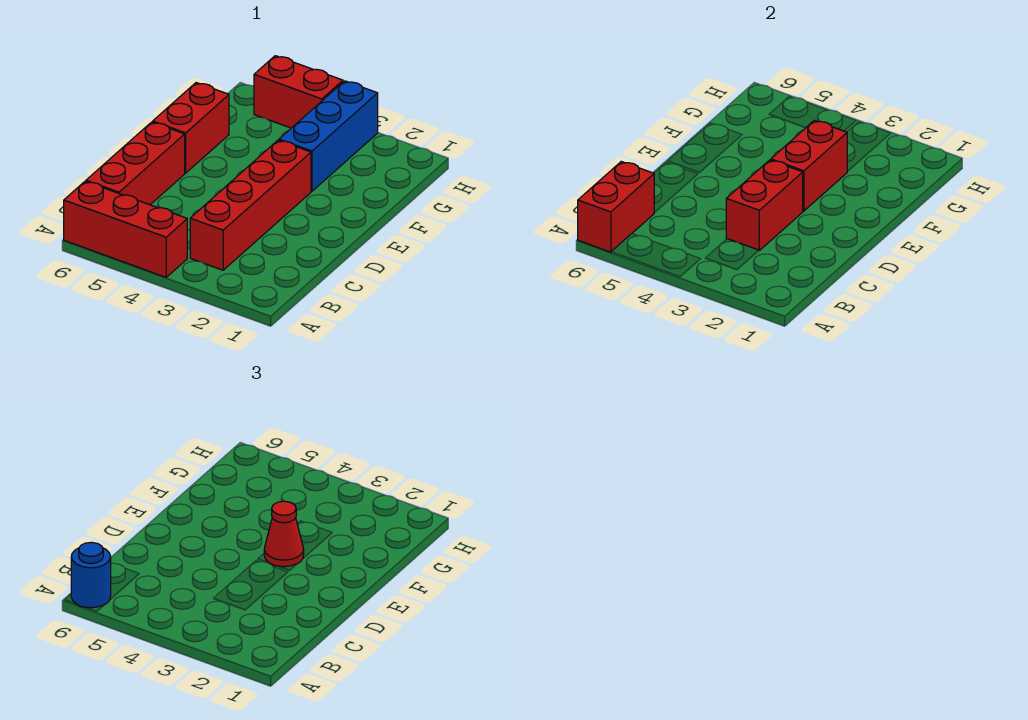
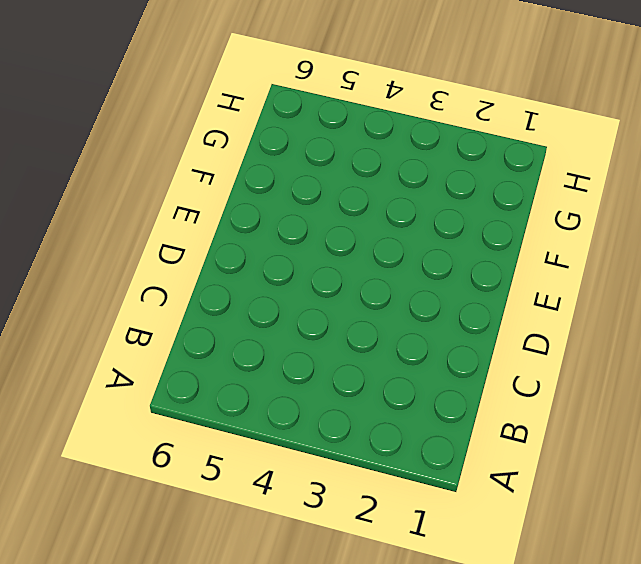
none -> red brick A4:A6 level 1
none -> red brick B3:E3 level 1

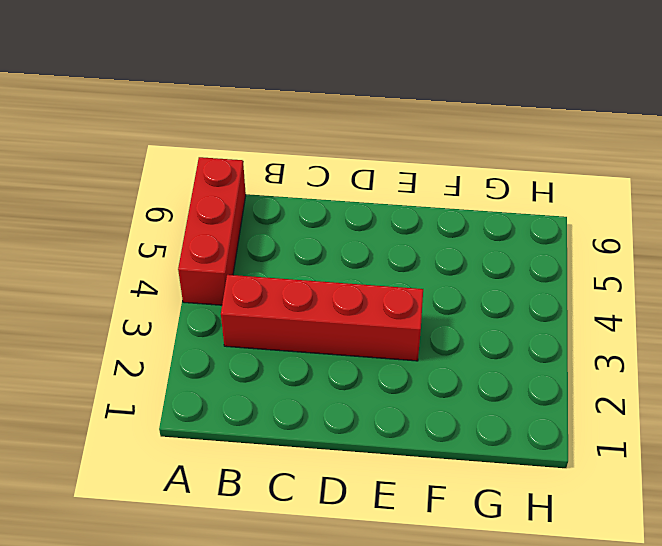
none -> red brick B6:D6 level 1
none -> red brick E6:F6 level 1

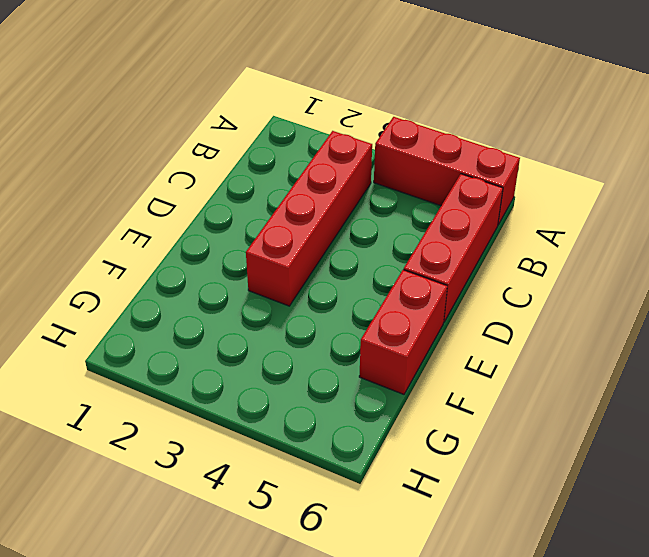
none -> blue brick F3:H3 level 1
none -> red brick H4:H5 level 1

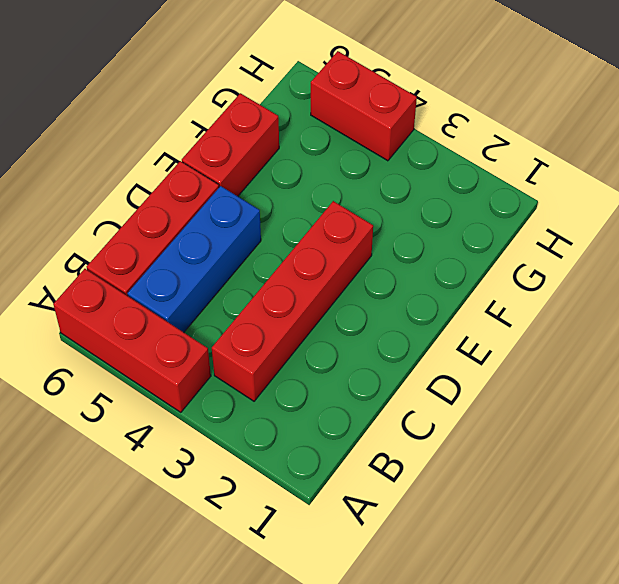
blue brick B5:D5 level 1 -> blue brick F3:H3 level 1
none -> red brick A6:B6 level 2
none -> red brick C3:D3 level 2

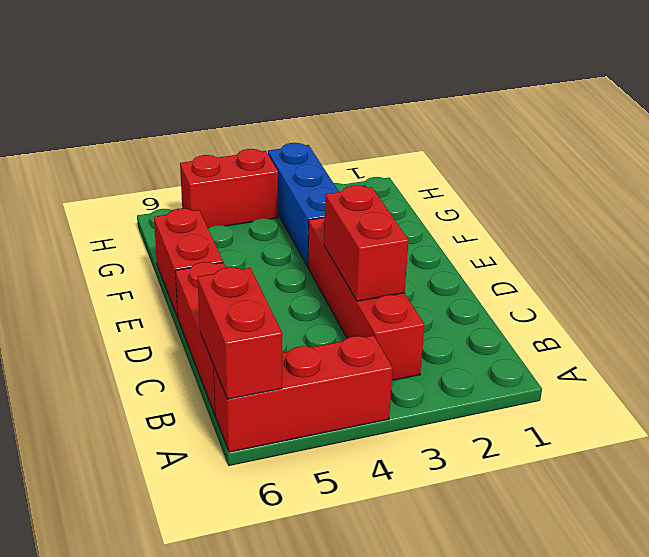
none -> red brick E3:F3 level 2
none -> blue round brick A6 level 3

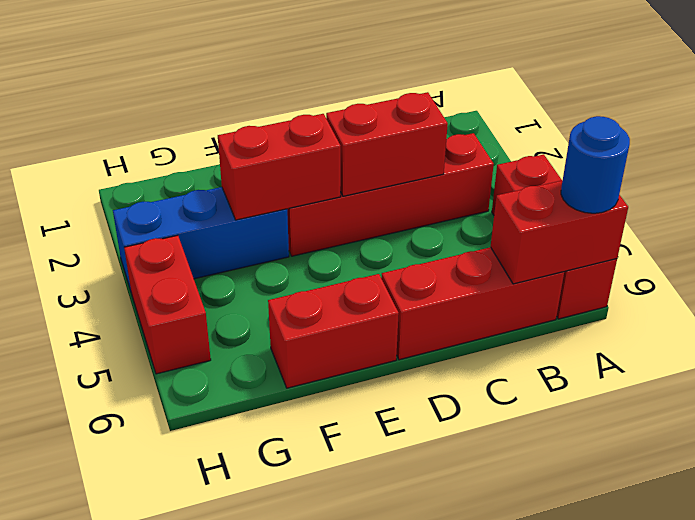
none -> red cone E3 level 3

